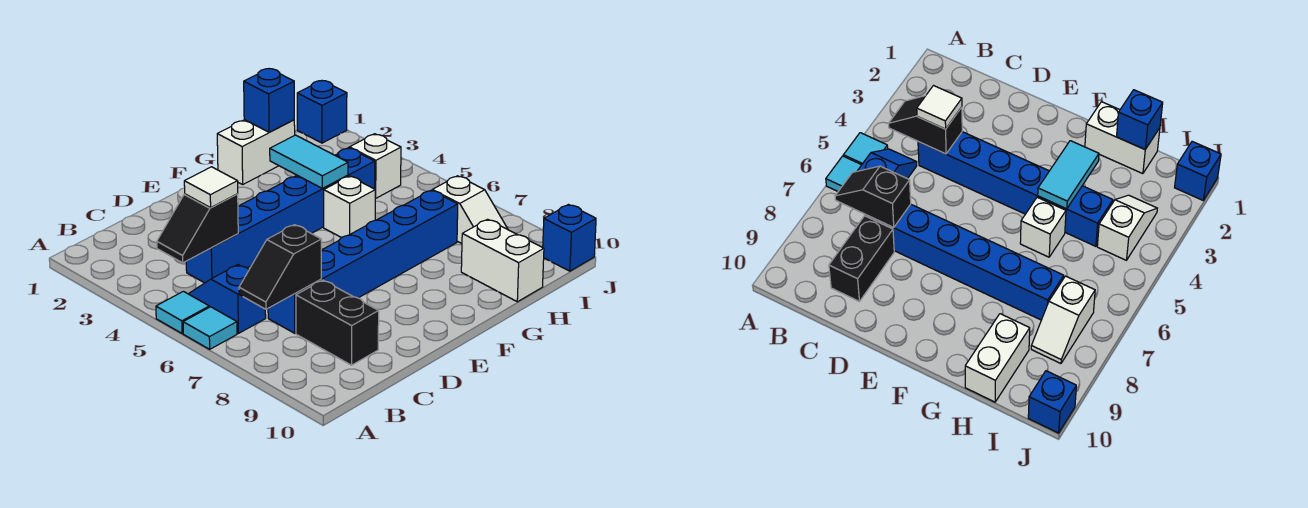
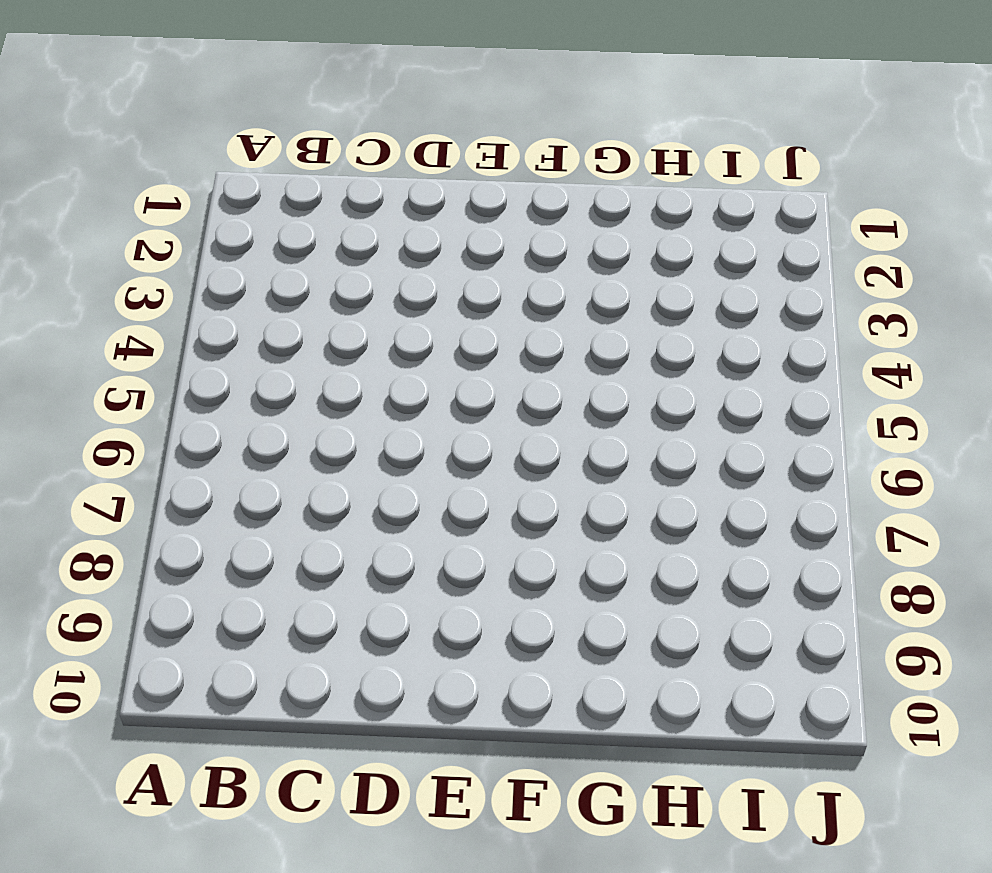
none -> cyan tile A5 level 1
none -> cyan tile A6 level 1
none -> blue slope B5:B6 level 1 top 6

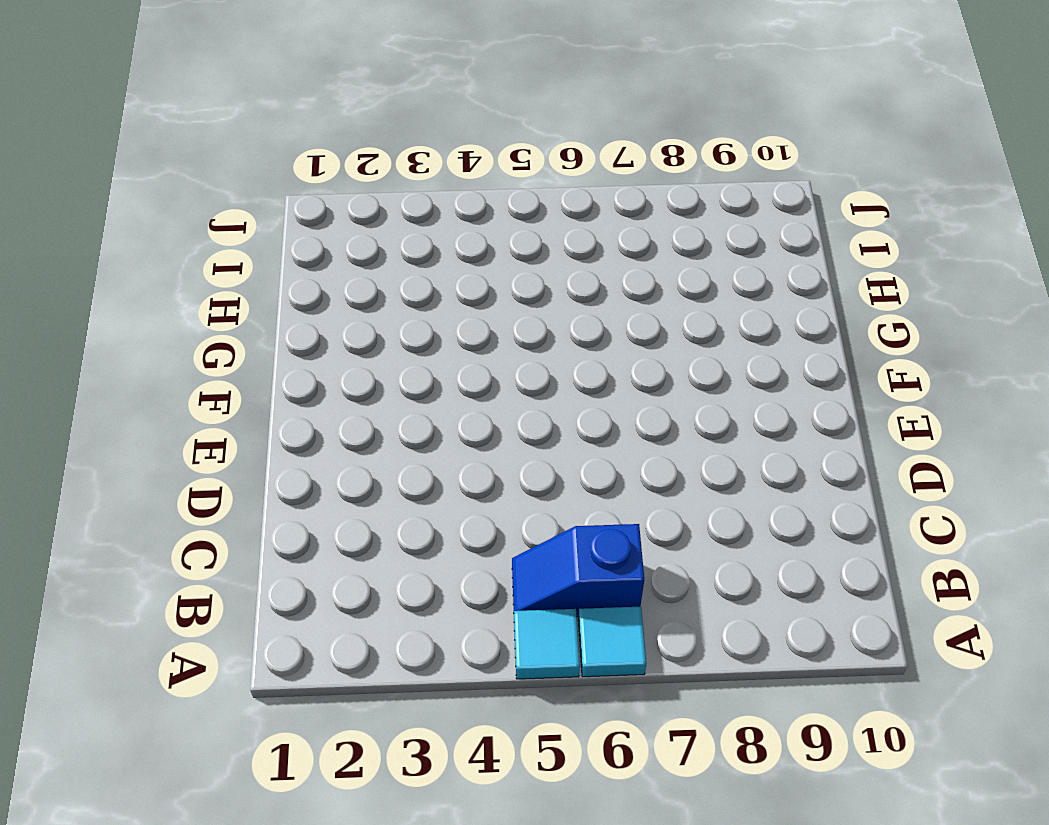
none -> blue brick C4:H4 level 1
none -> blue brick C7:H7 level 1
none -> black brick C8:C9 level 1

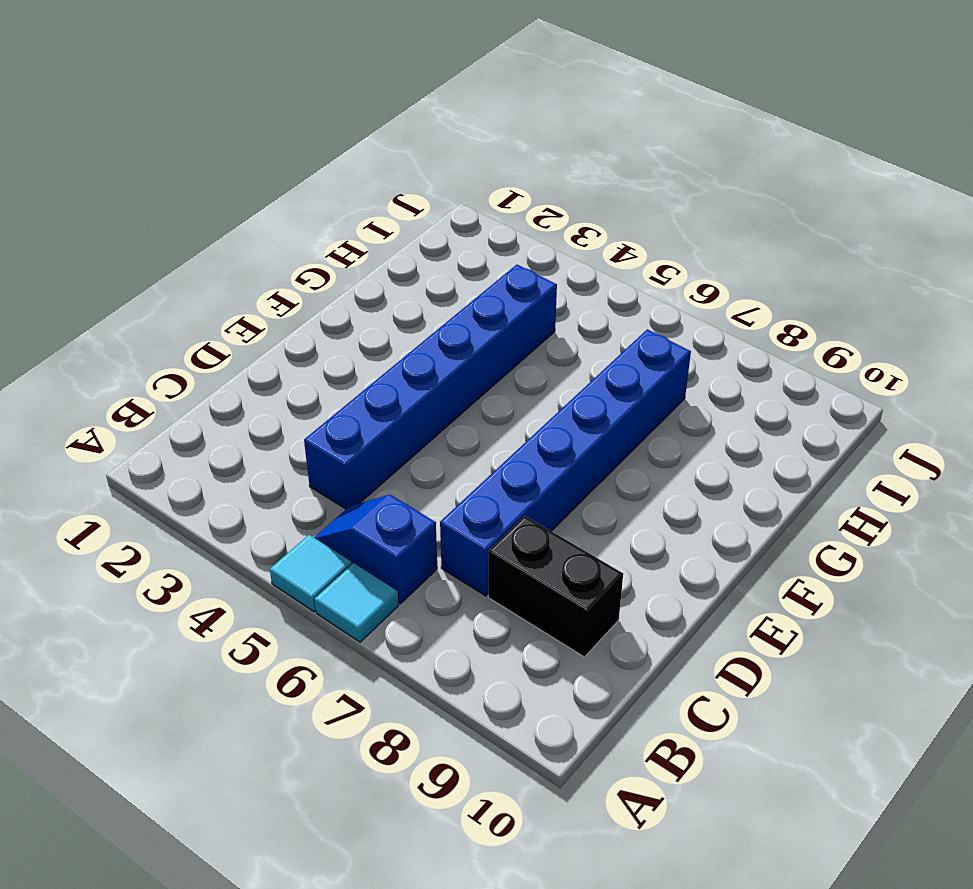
none -> white brick G1:H1 level 1
none -> white brick G5 level 1
none -> white brick H9:H10 level 1

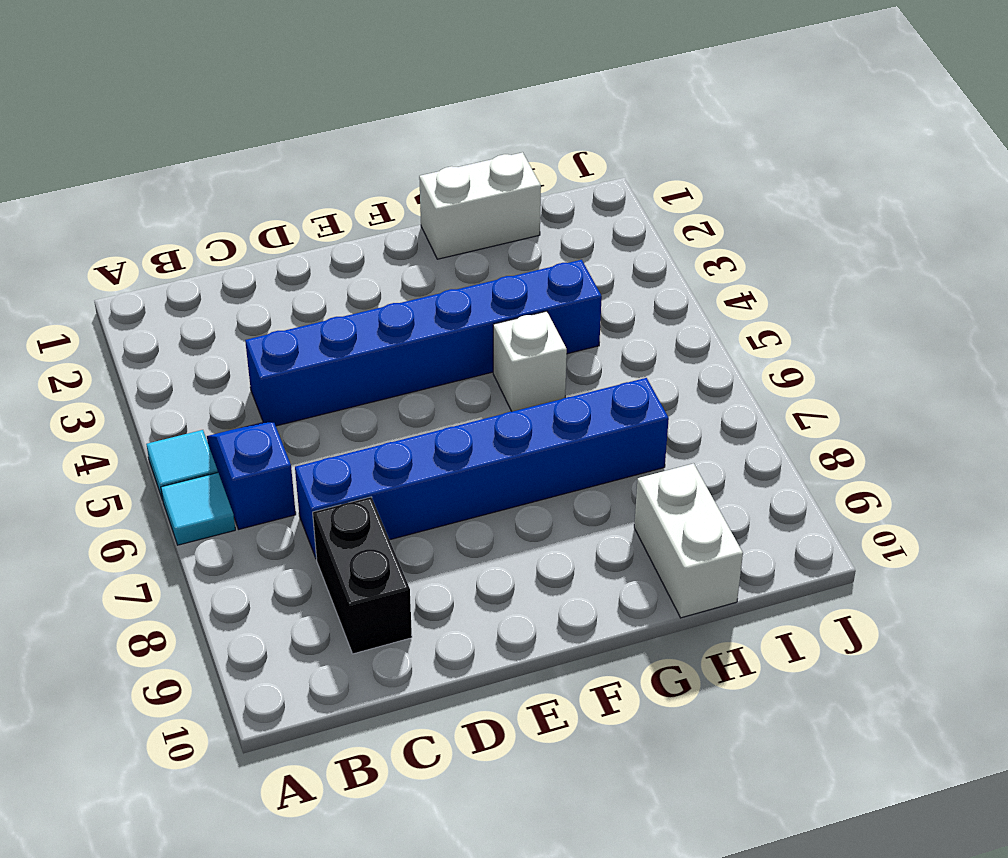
none -> white slope I3:I4 level 1 top 4
none -> white slope I7:I8 level 1 top 7
none -> blue brick J1 level 1

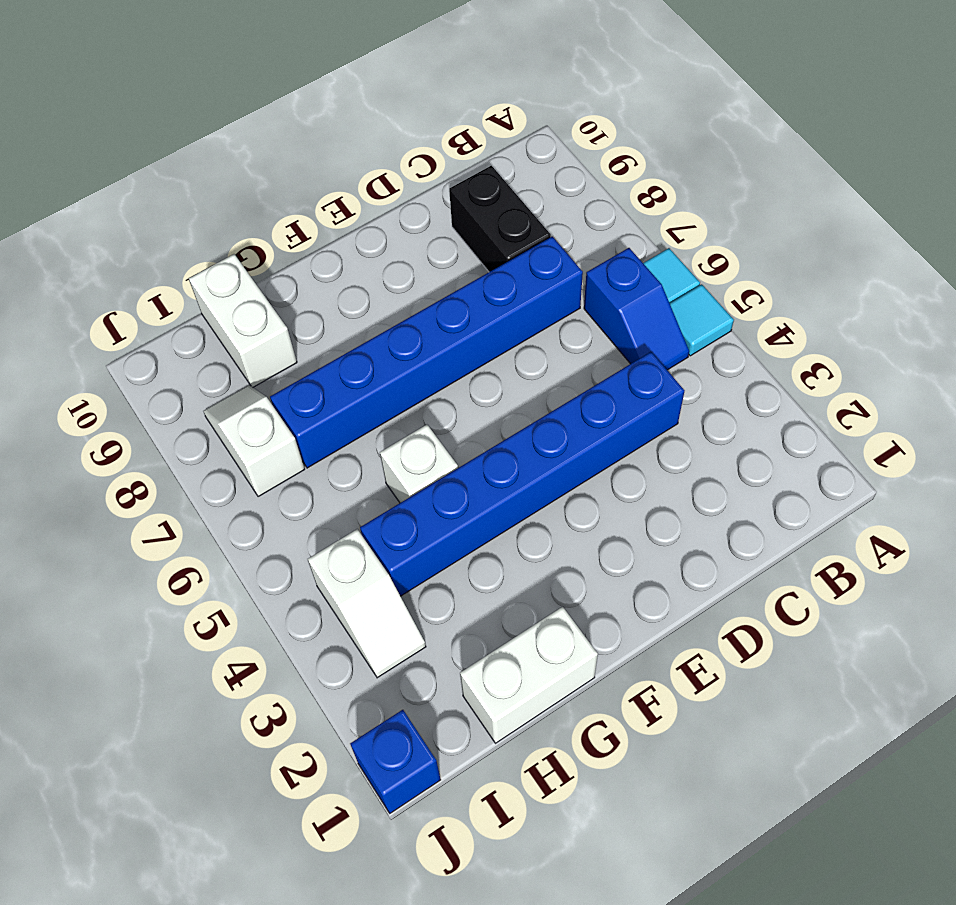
none -> blue brick J10 level 1
none -> black slope B4:C4 level 2 top C
none -> black slope B7:C7 level 2 top C

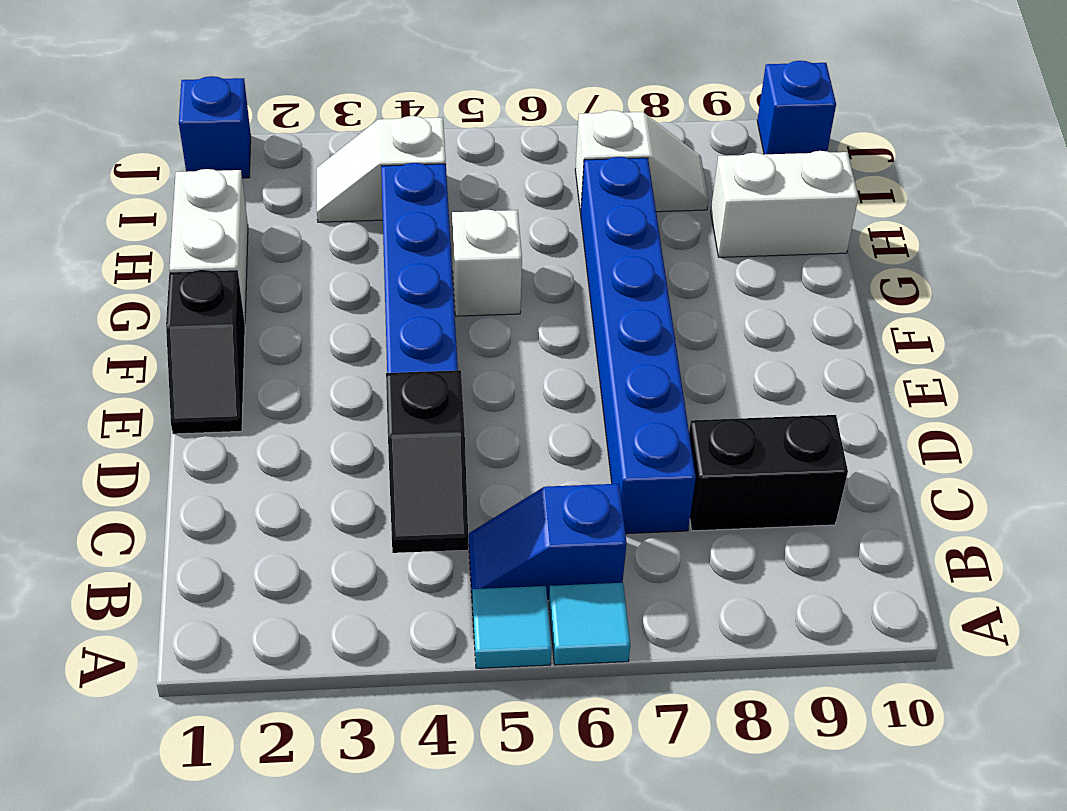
black slope E1:F1 level 1 top F -> black slope B7:C7 level 2 top C
none -> cyan tile G3:G4 level 2
none -> blue brick H1 level 2
none -> white tile C4 level 3

